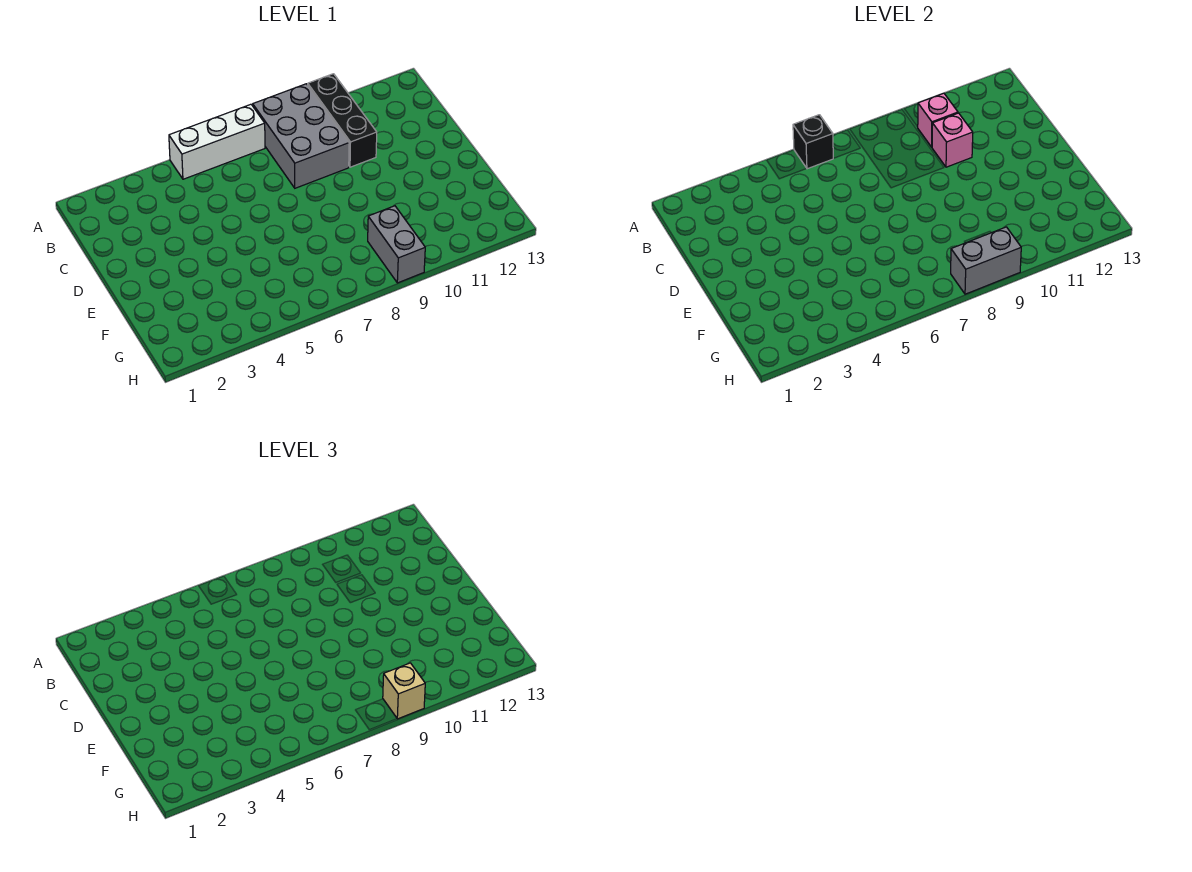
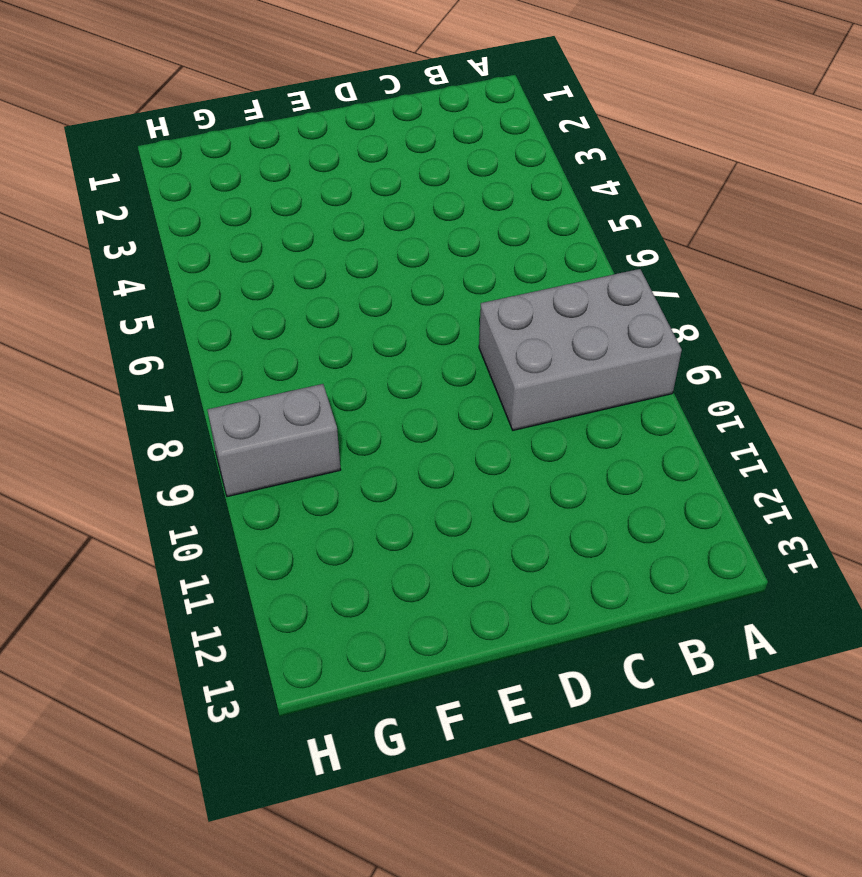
none -> white brick A5:A7 level 1
none -> black brick A10:C10 level 1

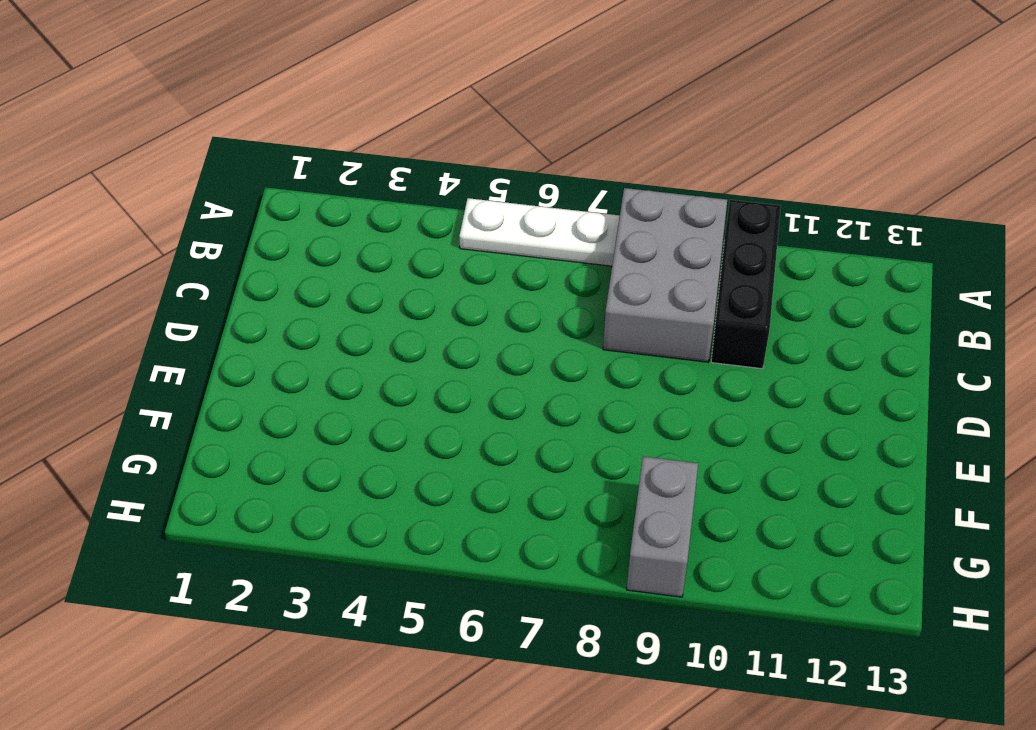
white plate A5:A7 level 1 -> white brick A5:A7 level 1
none -> black brick A6 level 2
none -> pink brick B10 level 2

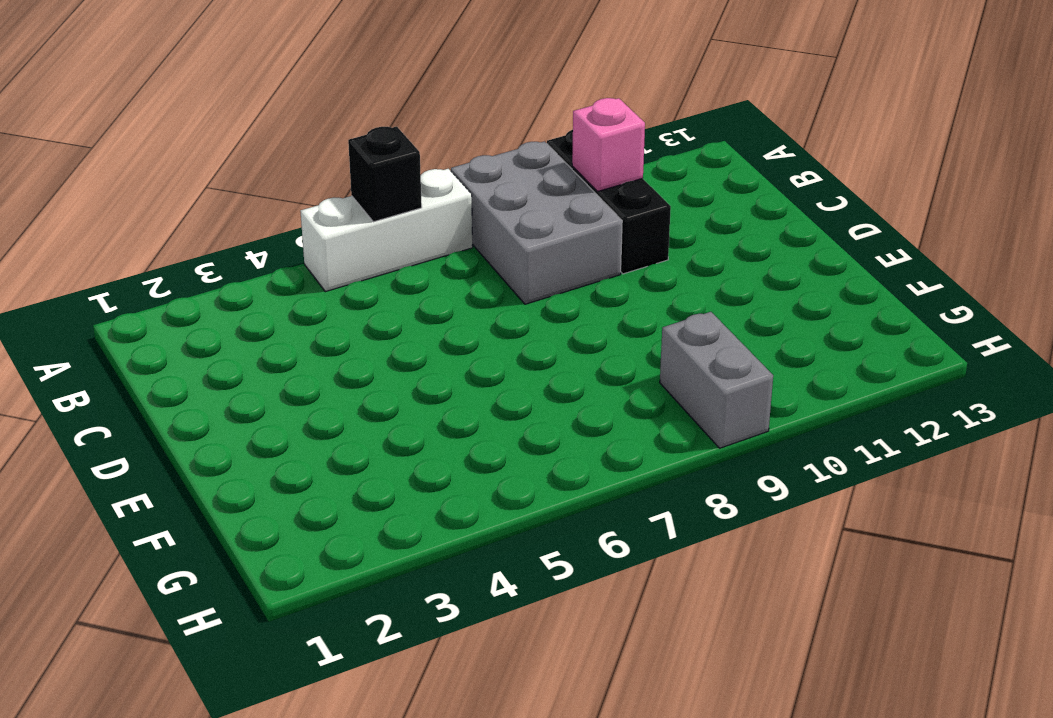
none -> pink brick C10 level 2
none -> grey brick H8:H9 level 2

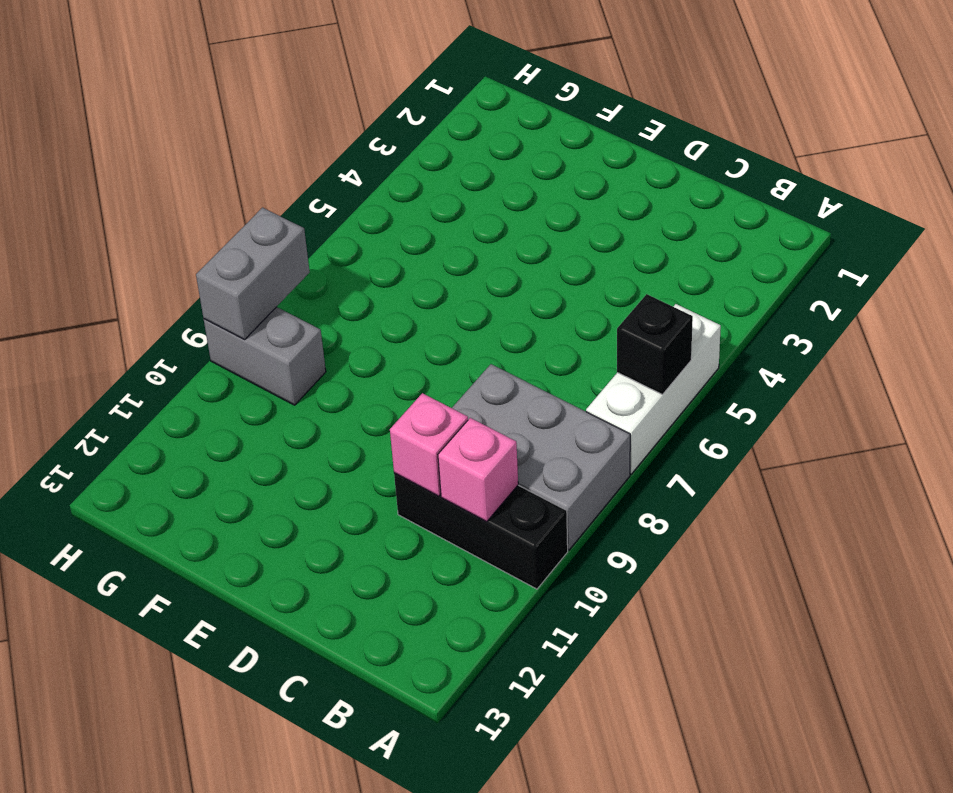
none -> tan brick H9 level 3

